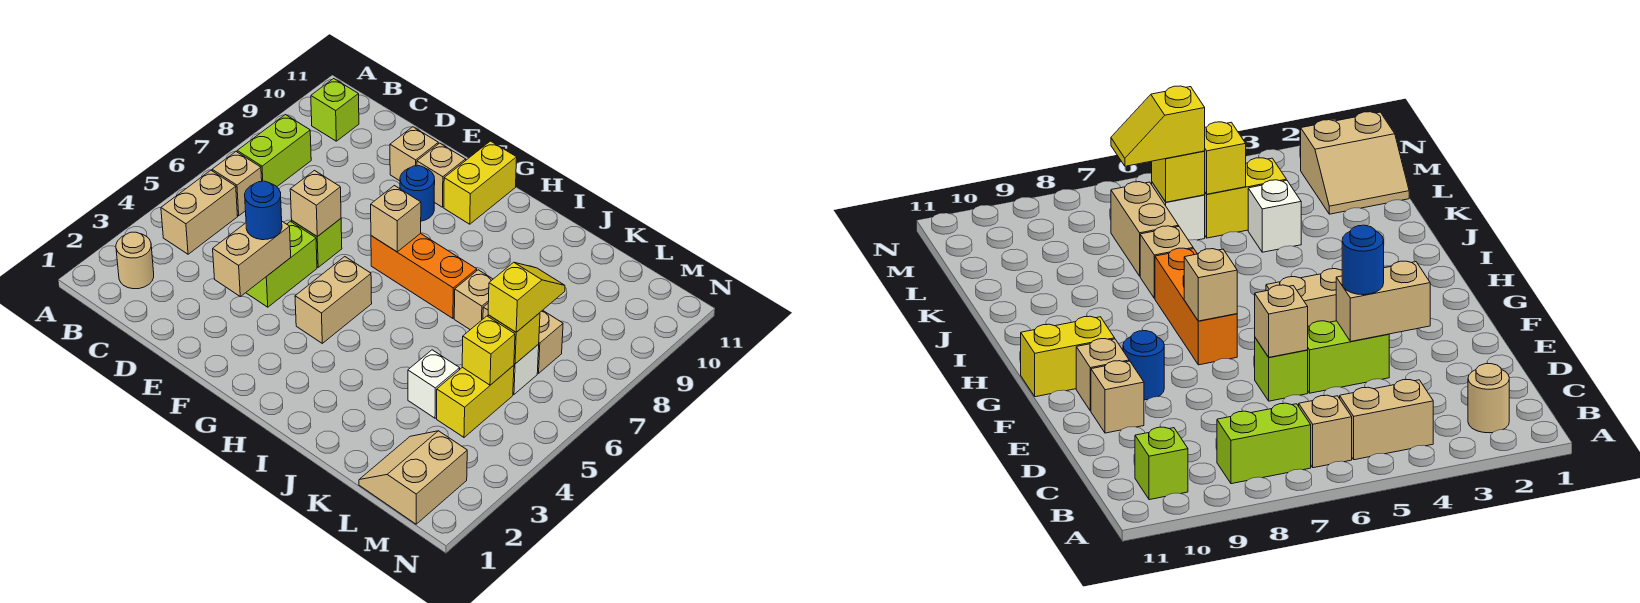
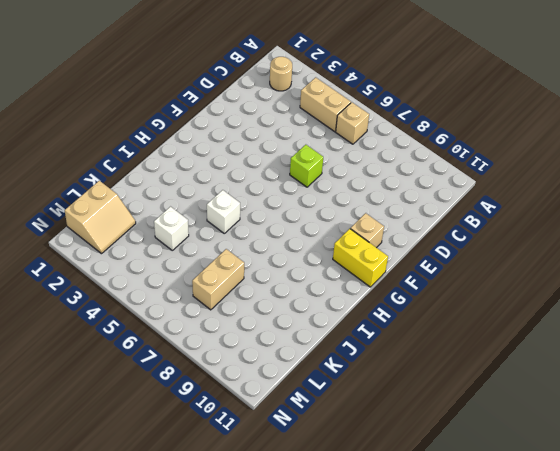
white brick I5 level 1 -> white brick L6 level 1
tan slope L1:M2 level 1 top 1 -> tan slope L1:M2 level 1 top M
none -> lime brick B7:B8 level 1
none -> lime brick B10 level 1
none -> lime brick E4:E5 level 1

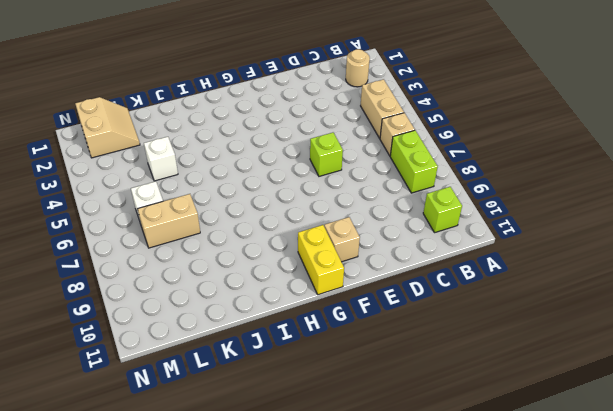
none -> lime brick E4:E5 level 1
none -> tan brick E10 level 1
none -> blue round brick F9 level 1

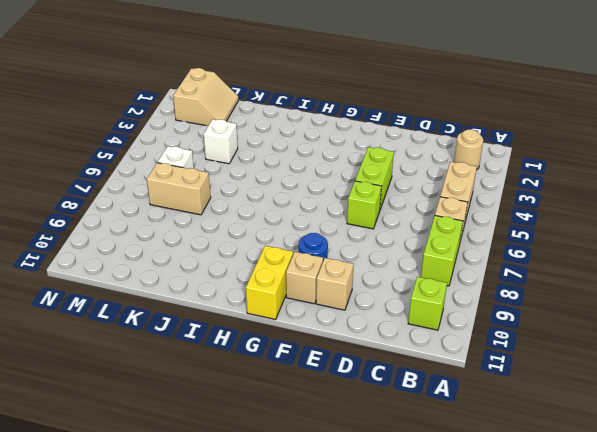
none -> tan brick G4:G5 level 1
none -> orange brick G7:I7 level 1
none -> tan brick J7 level 1

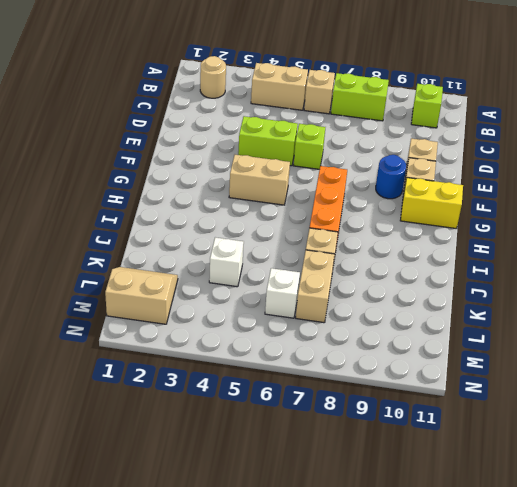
none -> yellow brick L4:L5 level 1
none -> tan brick E3:E4 level 2
none -> tan brick E6 level 2

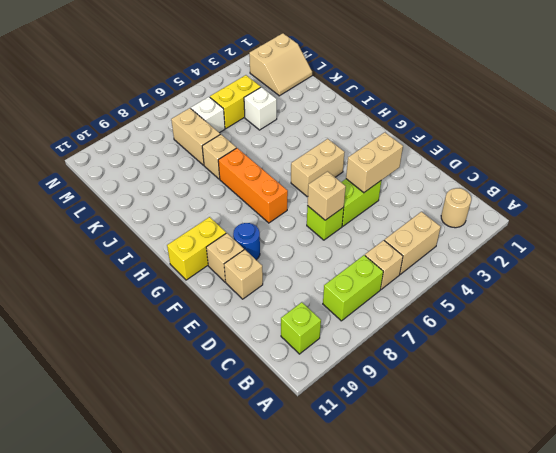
none -> tan brick G7 level 2
none -> yellow brick L5 level 2
none -> yellow brick L6 level 2

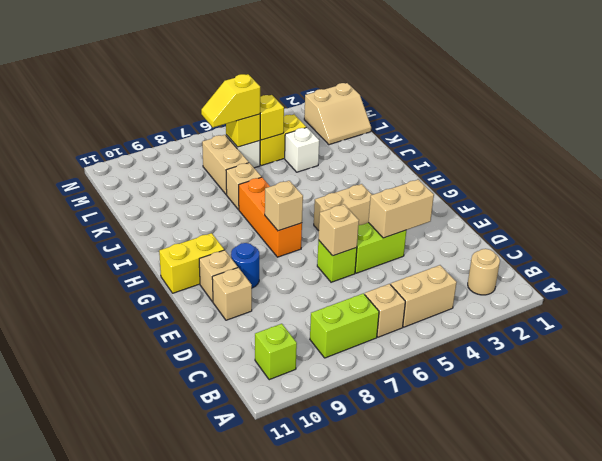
none -> blue round brick E4 level 3

